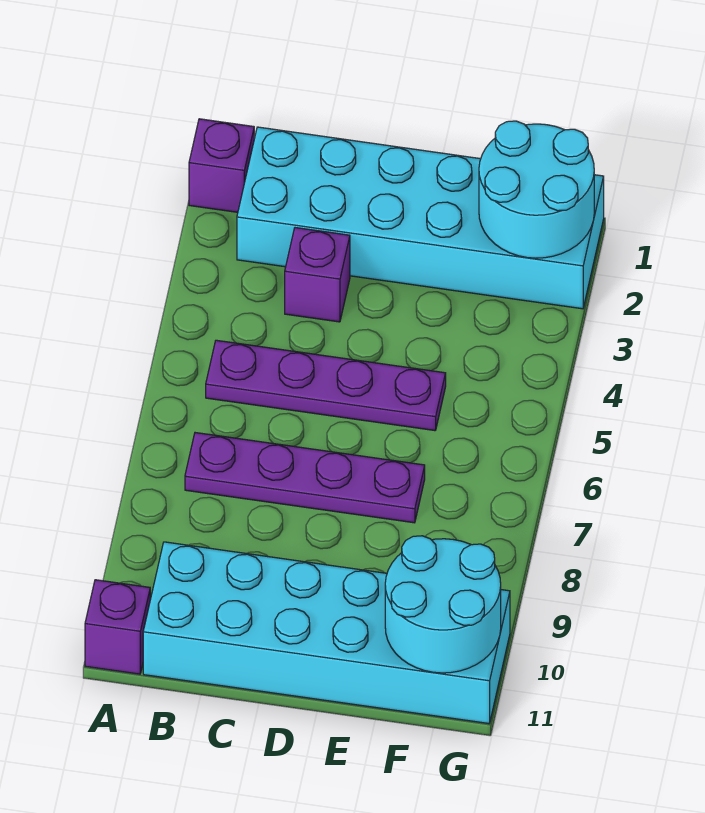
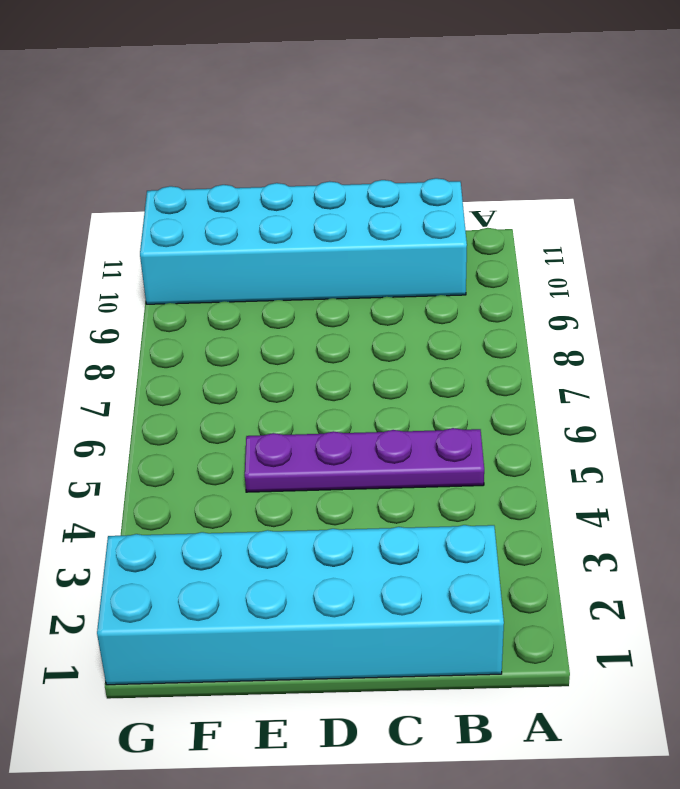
none -> purple brick A1 level 1
none -> purple brick A11 level 1

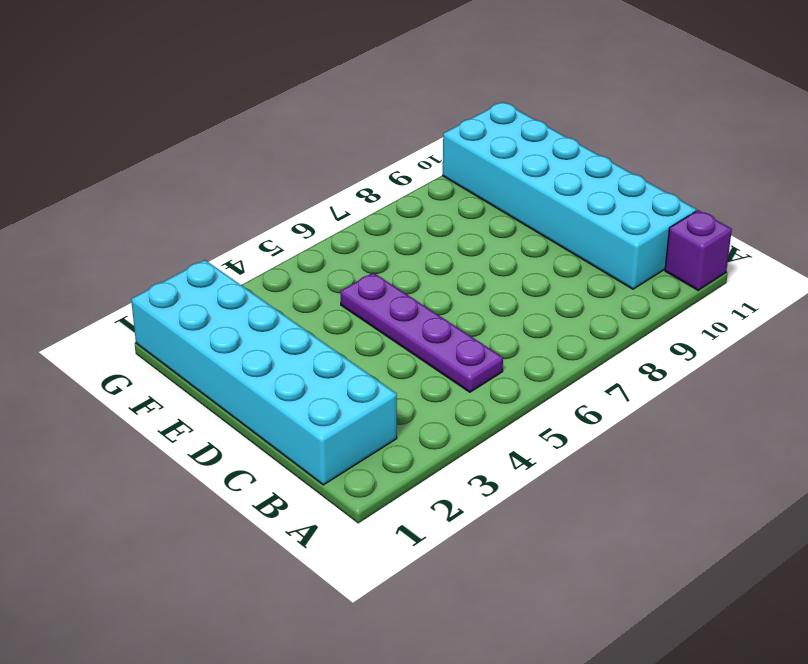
none -> purple brick A1 level 1
none -> purple plate B7:E7 level 1

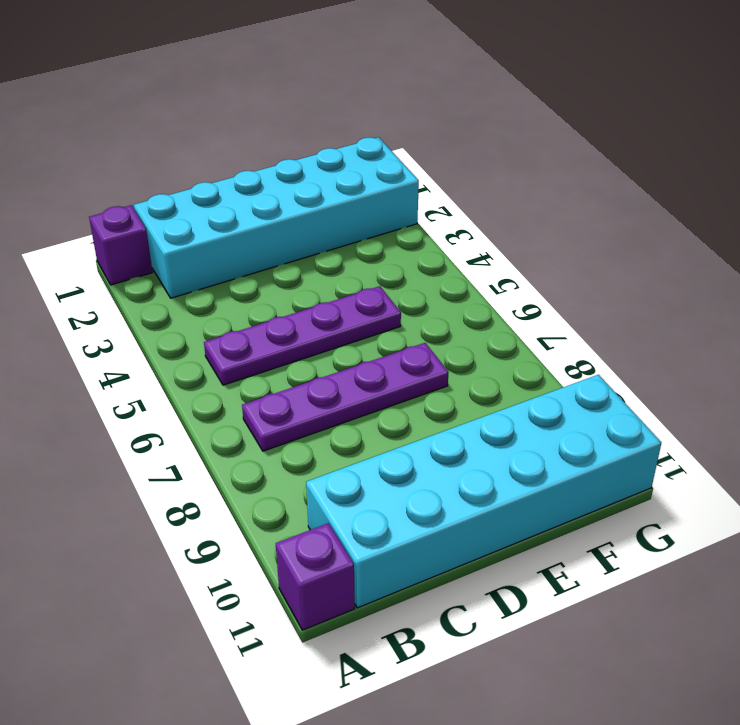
none -> purple brick C3 level 1
none -> cyan round brick F1:G2 level 2

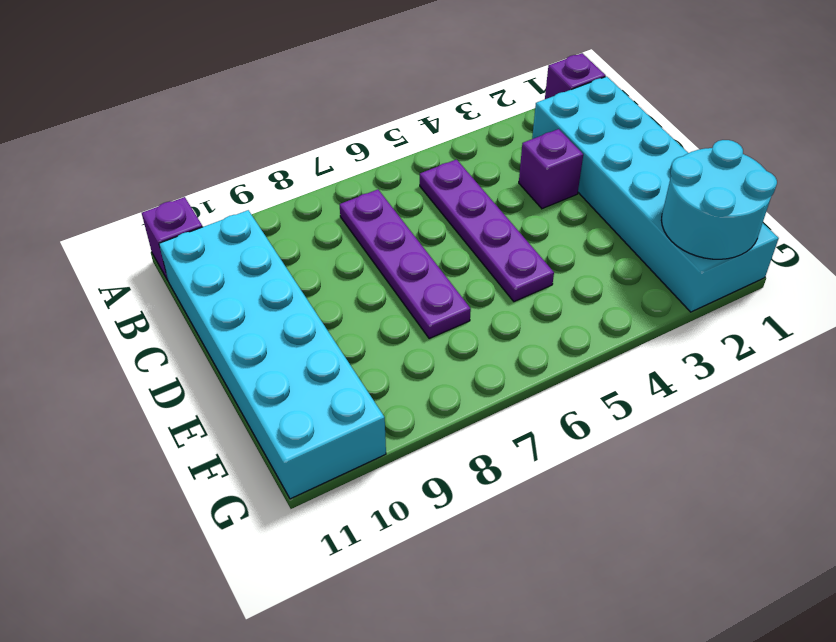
none -> cyan round brick F10:G11 level 2

